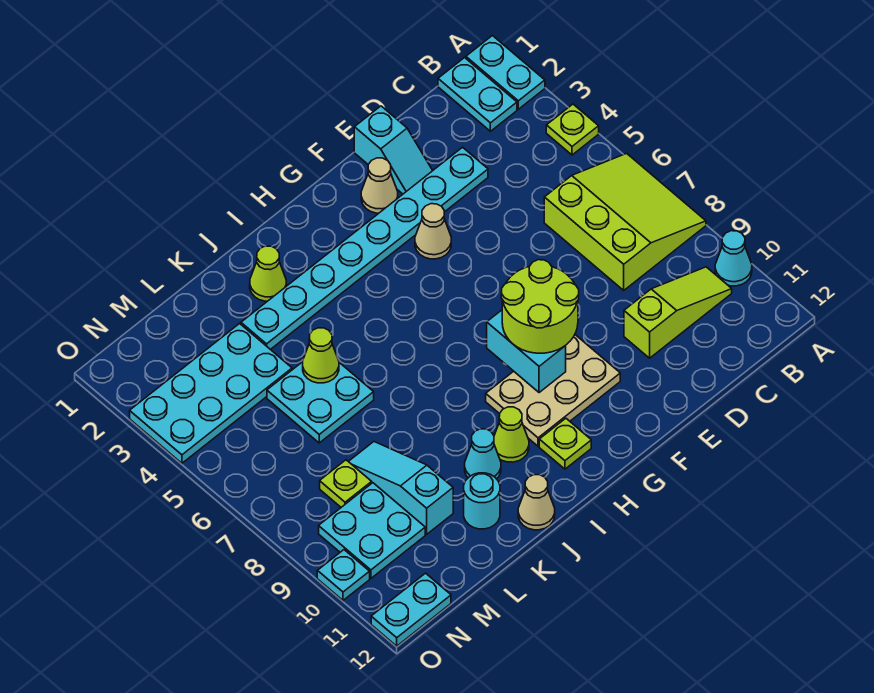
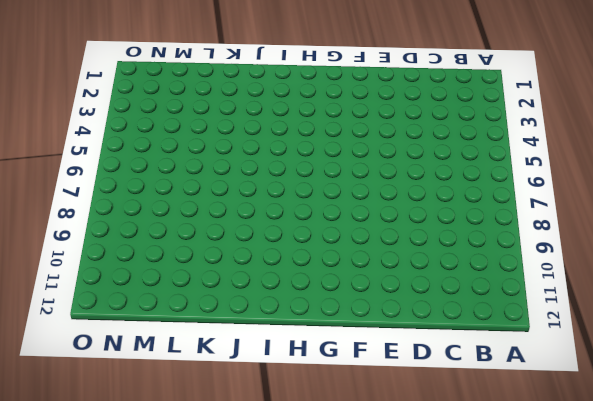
none -> cyan plate A1:A2 level 1
none -> lime plate A4 level 1
none -> lime slope A6:C8 level 1 top C

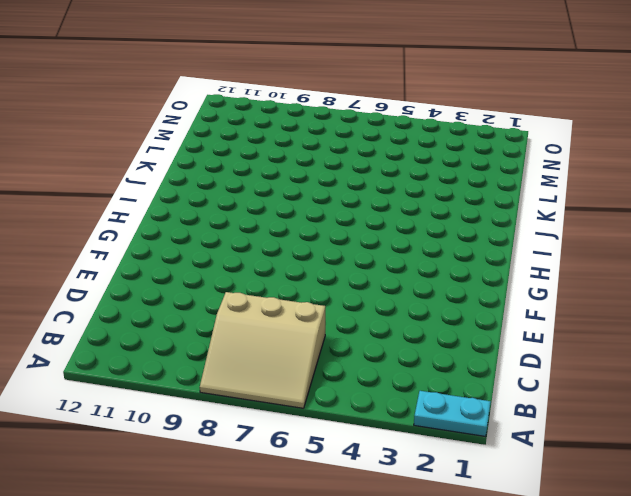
tan slope A6:C8 level 1 top C -> lime slope A6:C8 level 1 top C
none -> lime plate A4 level 1
none -> cyan cone A10 level 1
none -> cyan plate B1:B2 level 1

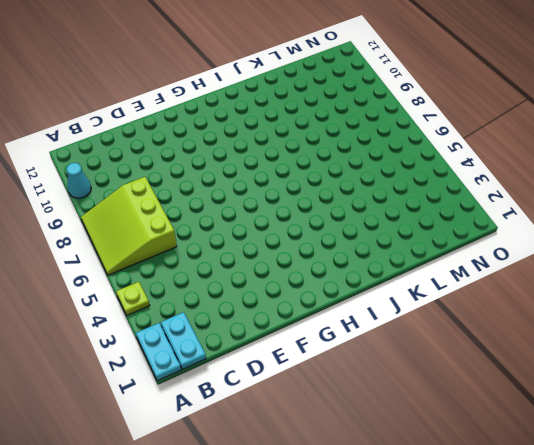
none -> lime slope B10:D10 level 1 top D
none -> cyan plate D3:K3 level 1
none -> cyan slope E1:E2 level 1 top 1

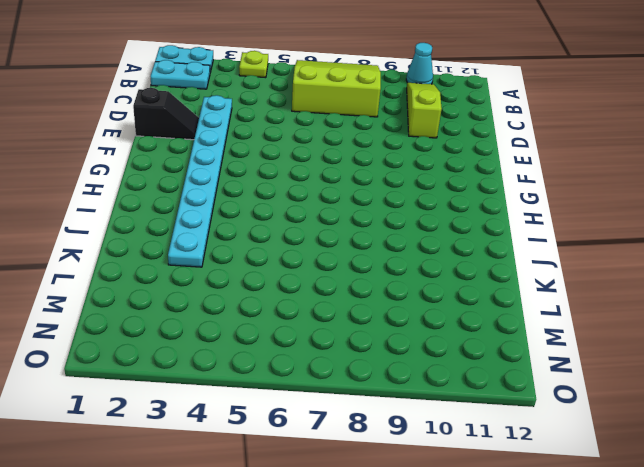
black slope E1:E2 level 1 top 1 -> cyan slope E1:E2 level 1 top 1
none -> tan cone F2 level 1
none -> tan cone F4 level 1
none -> tan plate F9:H10 level 1

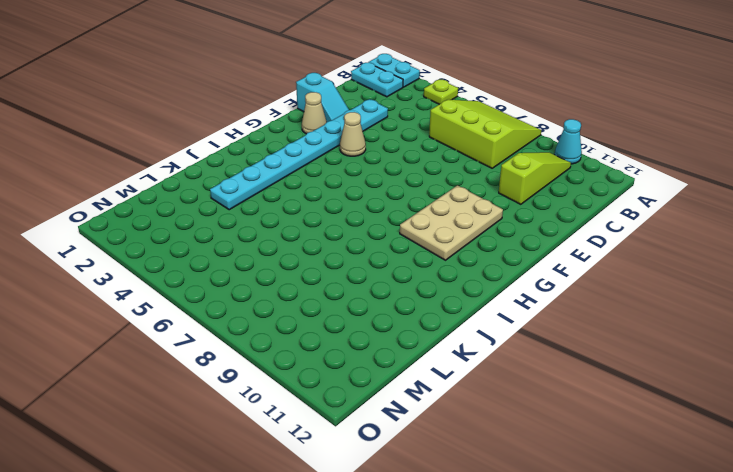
none -> lime plate H11 level 1
none -> lime cone I10 level 1
none -> lime cone J2 level 1

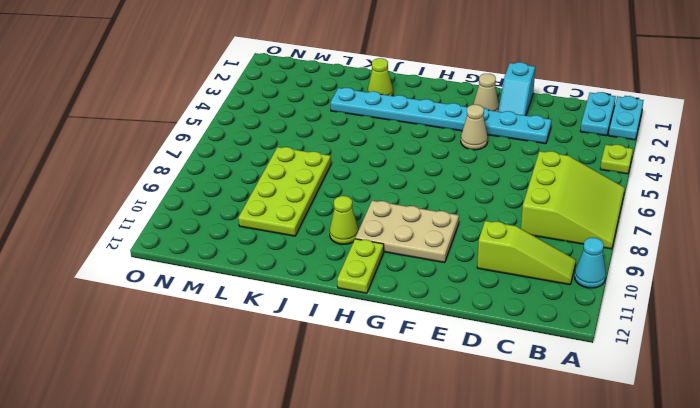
lime plate H11:H12 level 1 -> lime plate H11 level 1
lime plate K7:L10 level 1 -> cyan slope L8:L10 level 1 top 10
none -> cyan cone J10 level 1
none -> tan cone J12 level 1
none -> cyan plate K5:L6 level 1

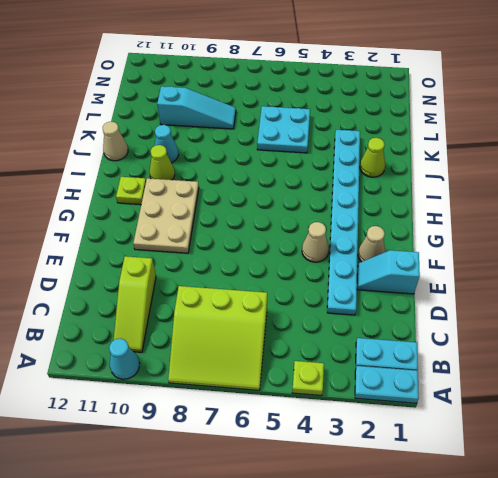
none -> cyan round brick K11 level 1
none -> cyan plate L3:O4 level 1
none -> lime plate M8 level 1

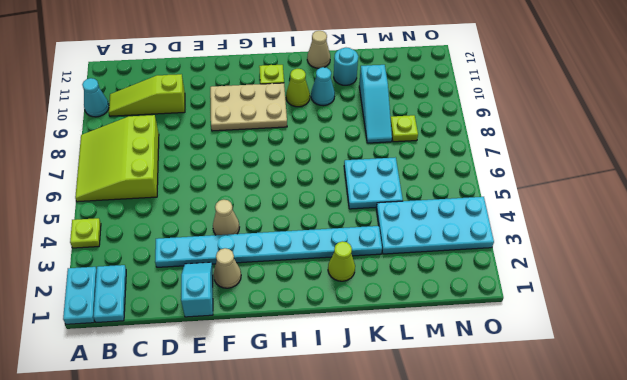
none -> cyan plate M9:N10 level 1
none -> cyan plate N12:O12 level 1
none -> cyan plate O10 level 1

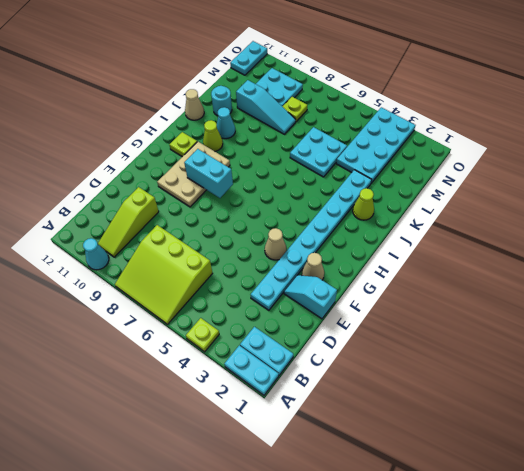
none -> cyan plate O10 level 1
none -> lime cone K5 level 2
none -> lime round brick F8:G9 level 3

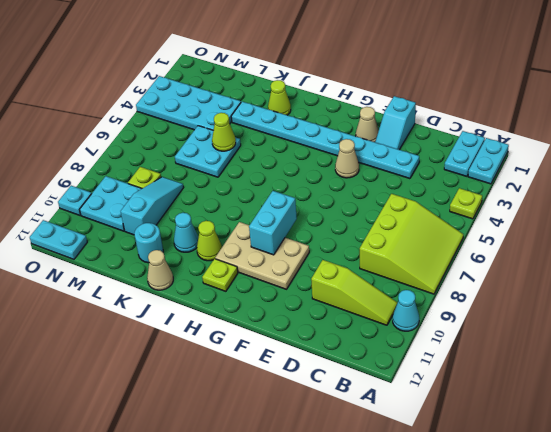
none -> lime round brick F8:G9 level 3

